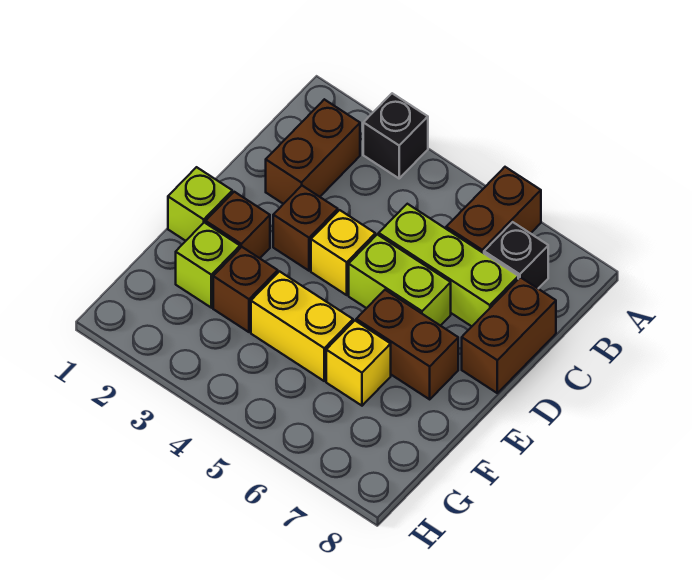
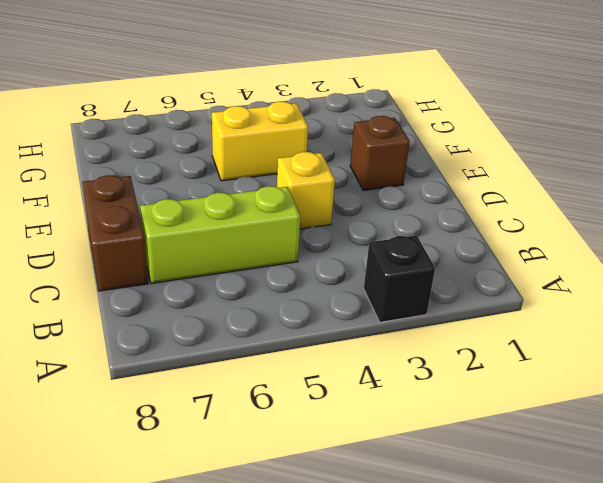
none -> brown brick A6:B6 level 1
none -> brown brick B2:C2 level 1
none -> black brick B7 level 1

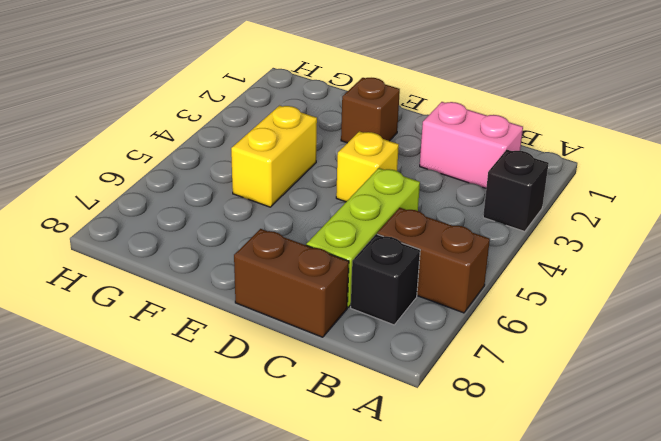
pink brick B2:C2 level 1 -> brown brick B2:C2 level 1
none -> brown brick D3 level 1
none -> lime brick D5:D6 level 1
none -> lime brick E1 level 1

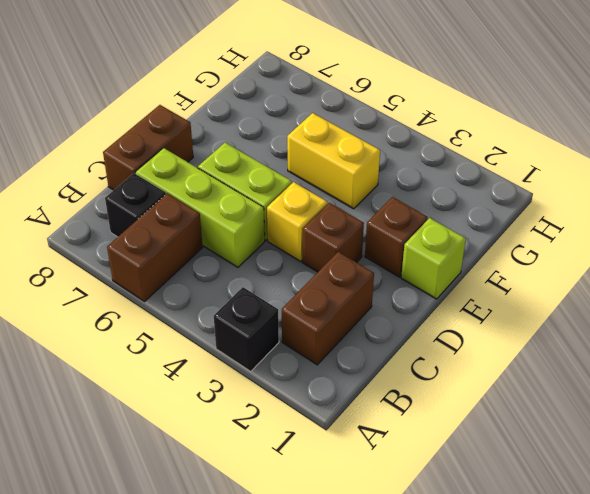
none -> brown brick E6:E7 level 1
none -> lime brick F2 level 1
none -> brown brick F3 level 1

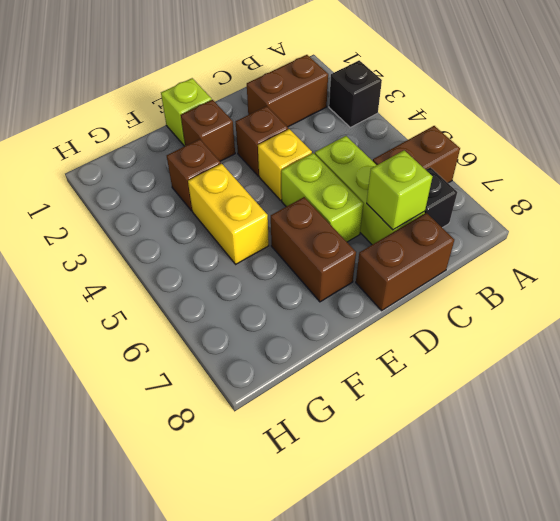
lime brick C7 level 2 -> lime brick F2 level 1
none -> yellow brick F6 level 1

